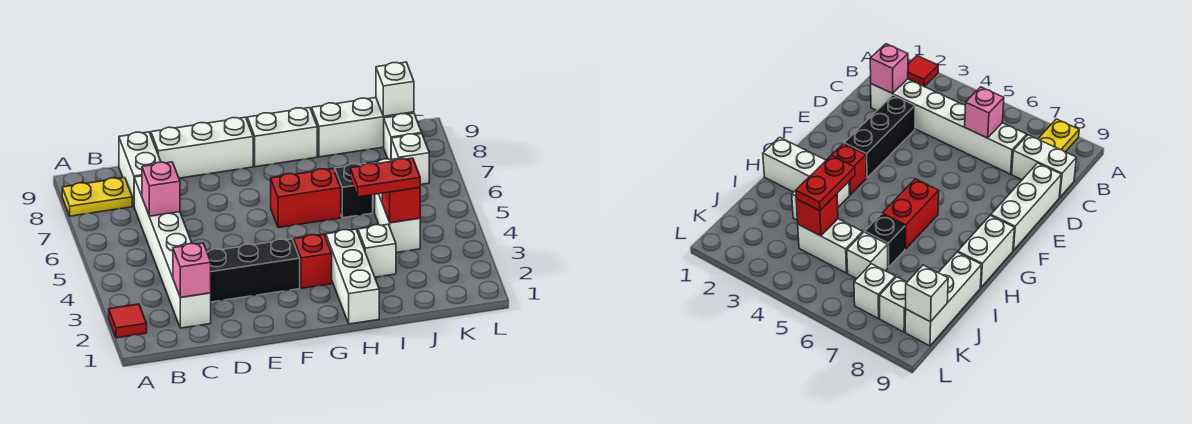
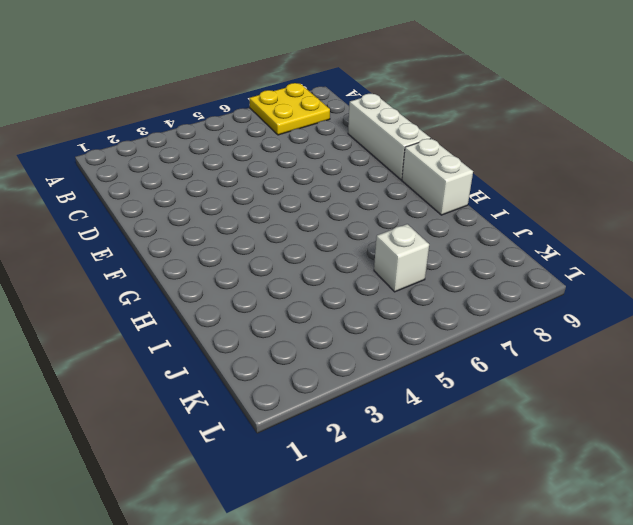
yellow plate A7:B8 level 1 -> yellow plate A8:B8 level 1
none -> red tile A2 level 1
none -> white brick C2:C7 level 1
none -> white brick C8:C9 level 1

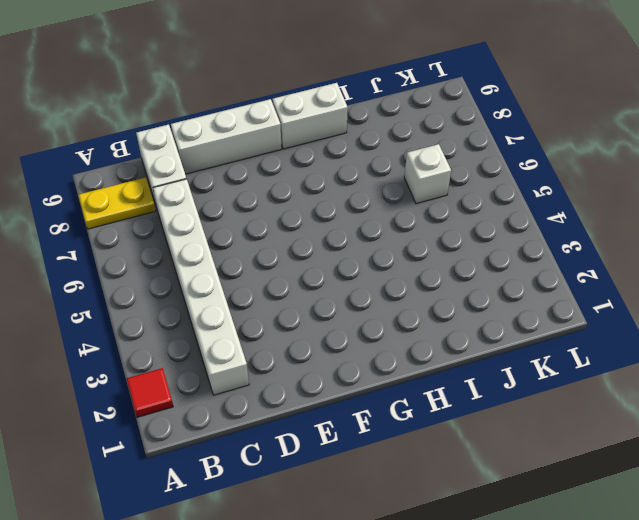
none -> black brick D3:F3 level 1
none -> red brick G3 level 1
none -> red brick G6:H6 level 1

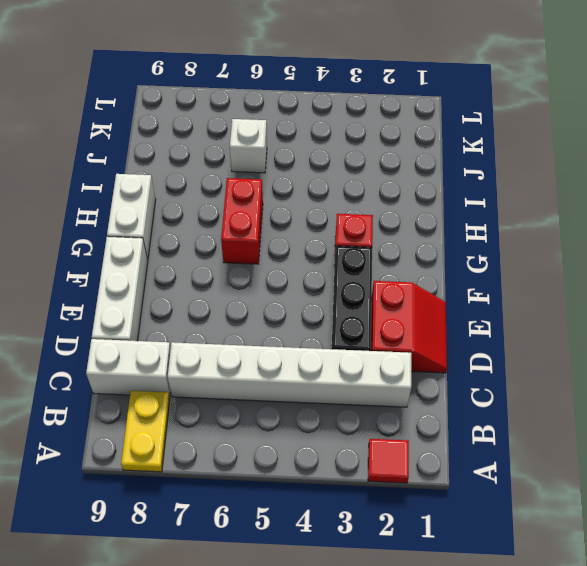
red slope D1:E2 level 1 top 2 -> none
none -> white brick H1:H3 level 1
none -> white brick I3 level 1
none -> black brick I6 level 1

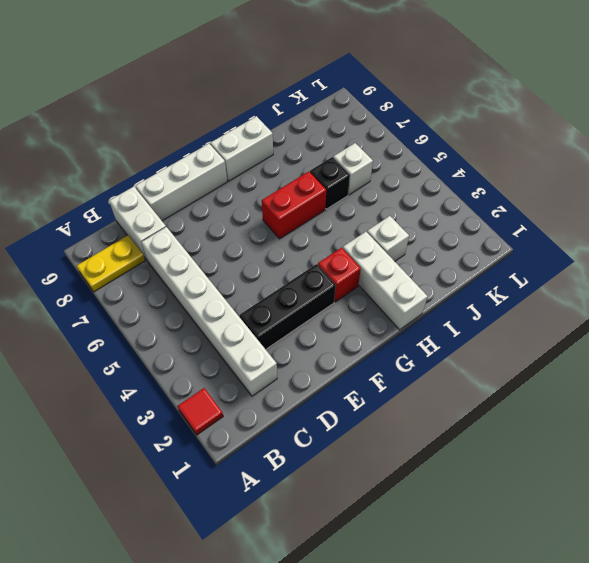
none -> white brick I9:K9 level 1
none -> white brick J4:J5 level 1
none -> white brick K7 level 1

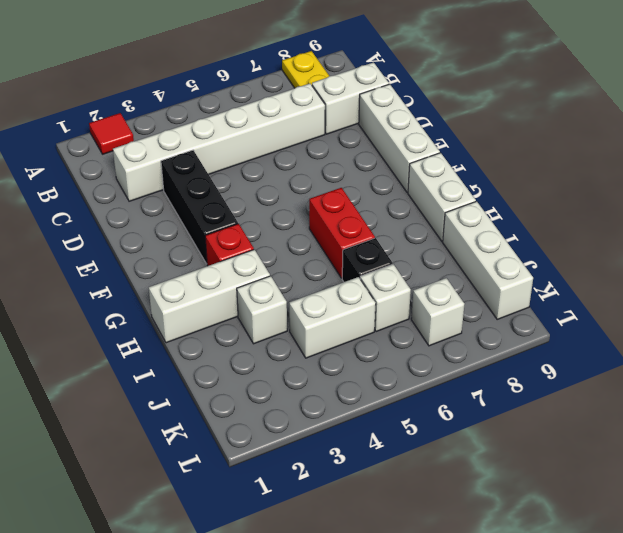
none -> white brick K8 level 1
none -> pink brick C2 level 2
none -> pink brick C6 level 2

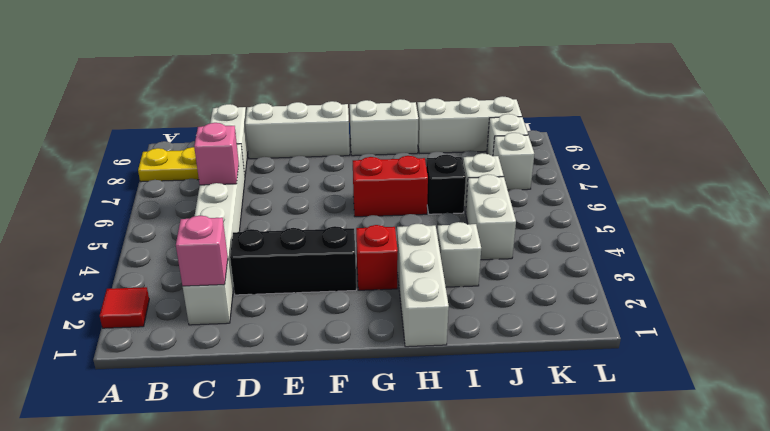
none -> red brick J4 level 2
none -> white brick K9 level 2
none -> red plate I4:J4 level 3

